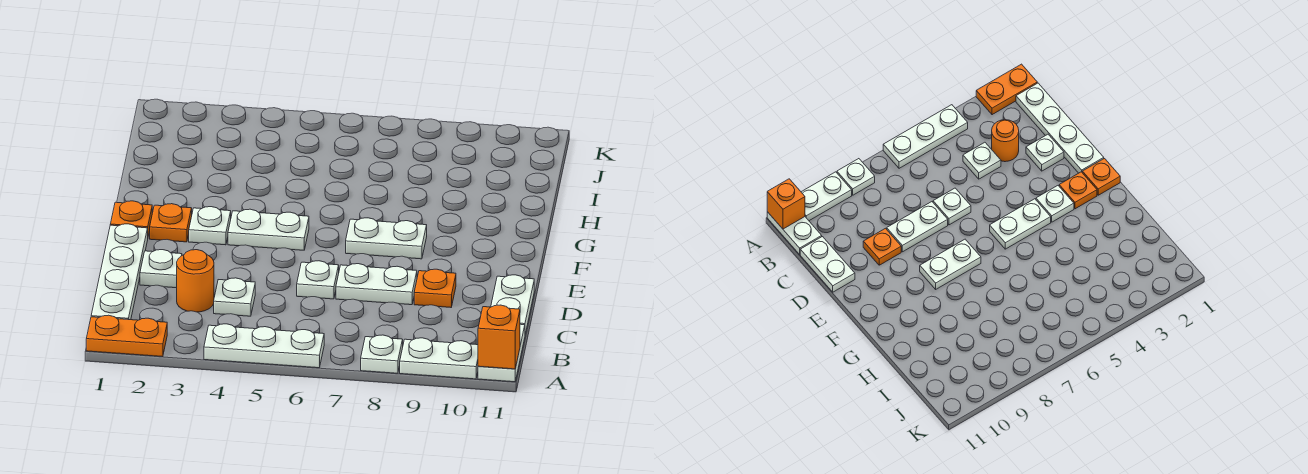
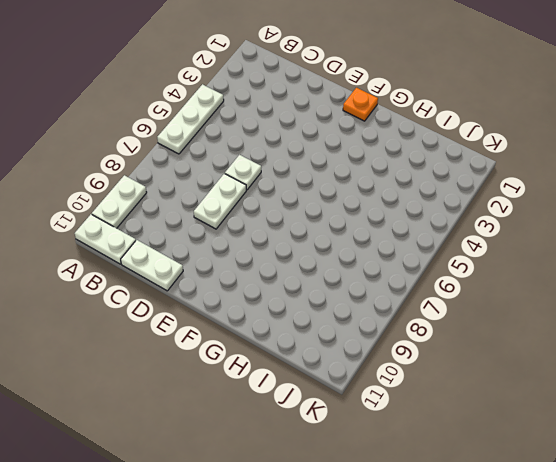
none -> orange plate A1:A2 level 1
none -> white plate A8 level 1
none -> white plate B1:E1 level 1

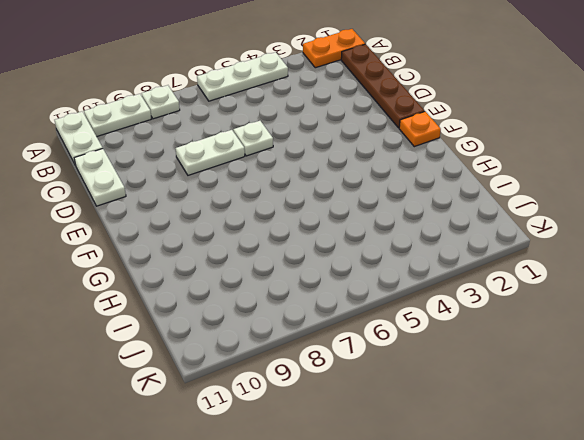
brown plate B1:E1 level 1 -> white plate B1:E1 level 1
none -> orange round brick C3 level 1
none -> white plate C4 level 1
none -> white plate D2 level 1

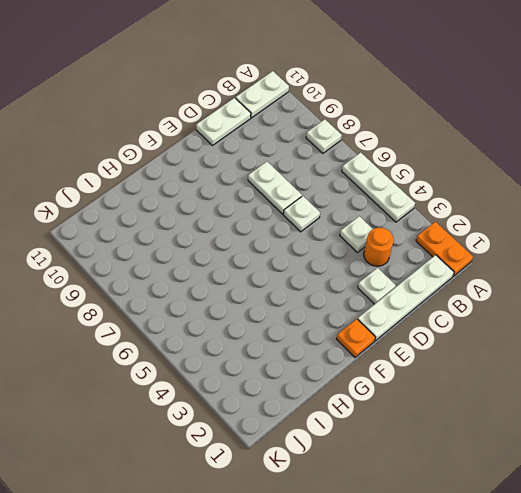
none -> white plate A9:A10 level 1
none -> orange plate D9 level 1
none -> orange plate F2 level 1

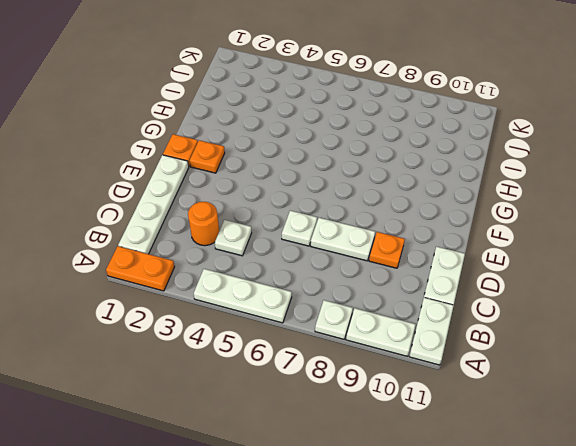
none -> white plate D2 level 1
none -> white plate F3 level 1
none -> white plate F4:F5 level 1

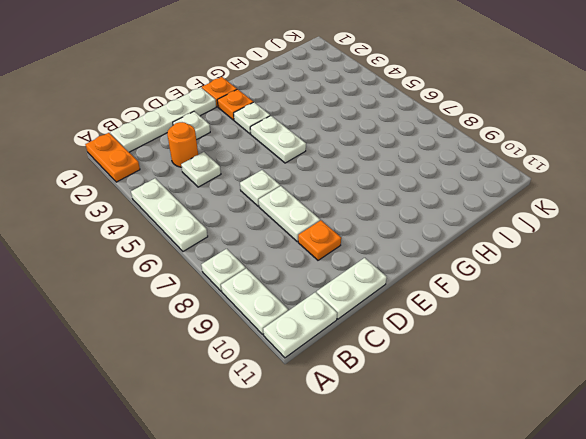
none -> white plate F7:F8 level 1
none -> orange brick A11 level 2

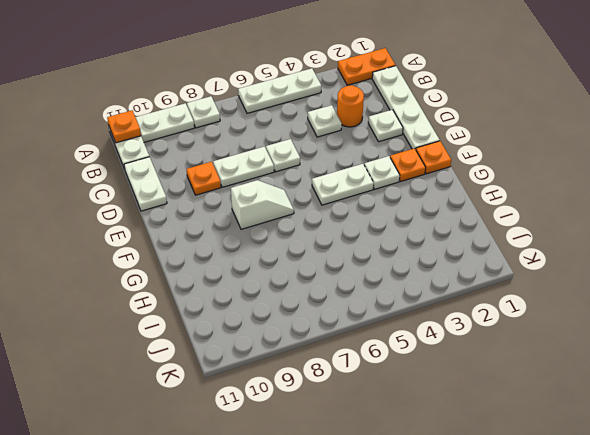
orange plate A11 level 2 -> orange brick A11 level 2
white slope F7:F8 level 1 top 8 -> white plate F7:F8 level 1

